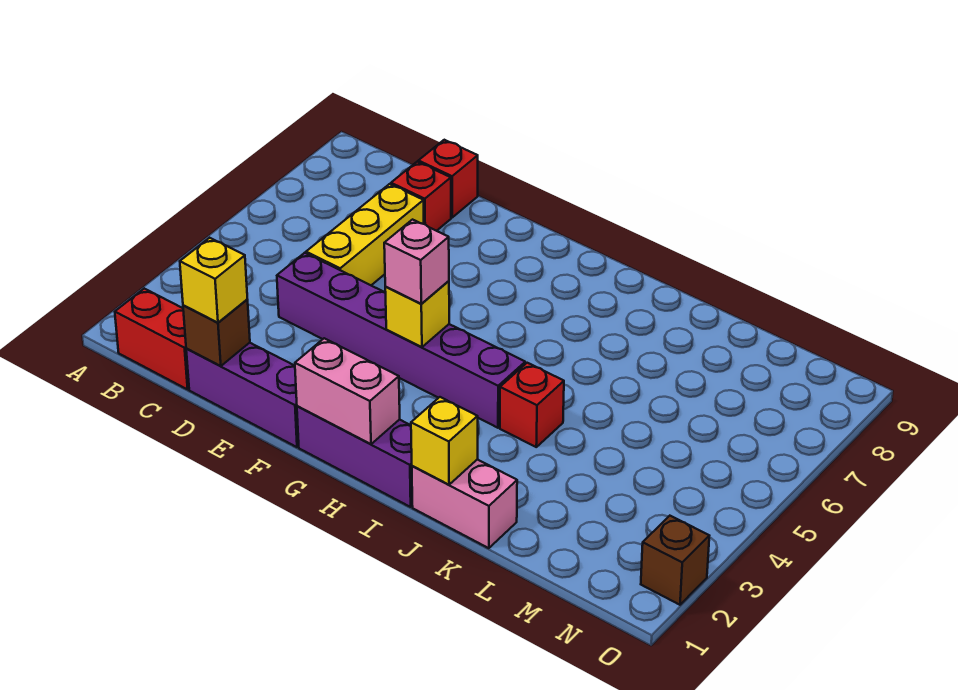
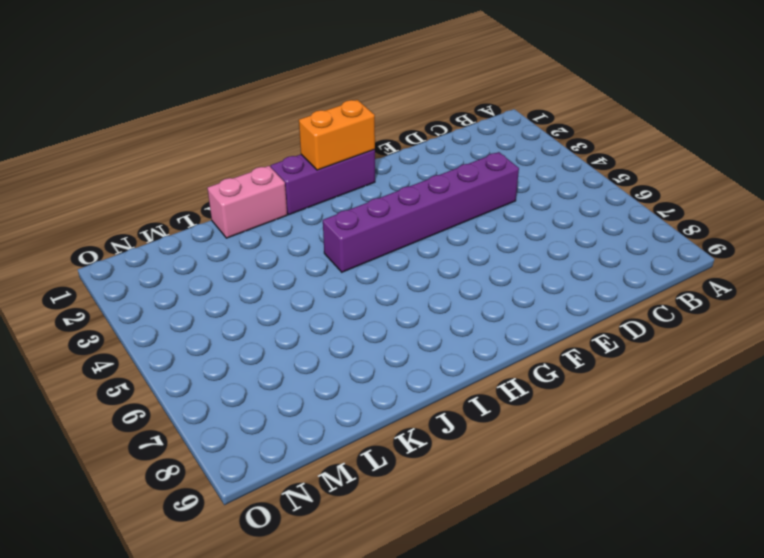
orange brick G1:H1 level 2 -> pink brick G1:H1 level 2
none -> red brick B1:C1 level 1
none -> purple brick D1:F1 level 1
none -> yellow brick D5:D7 level 1

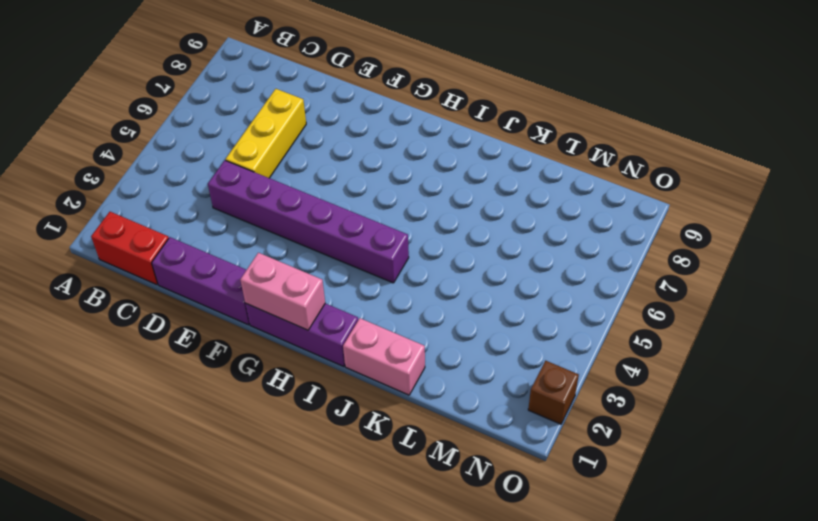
none -> red brick D8 level 1
none -> red brick D9 level 1
none -> red brick J4 level 1

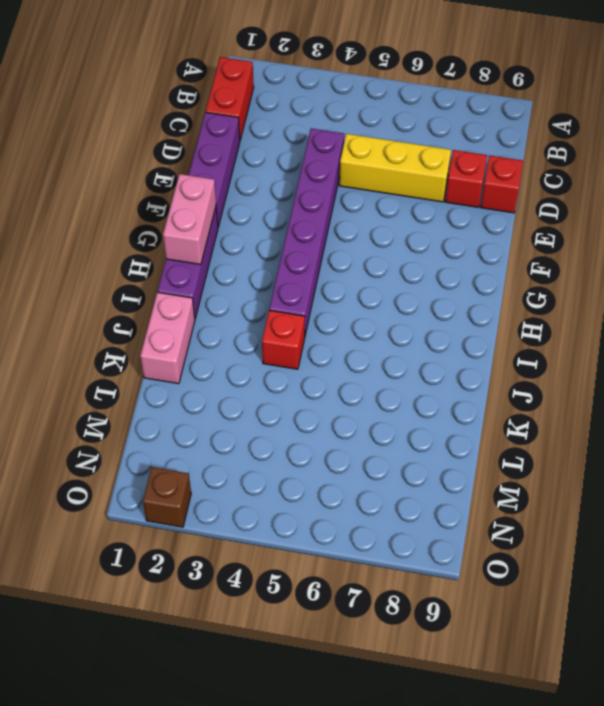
none -> brown brick D1 level 2
none -> yellow brick G4 level 2
none -> yellow brick J1 level 2

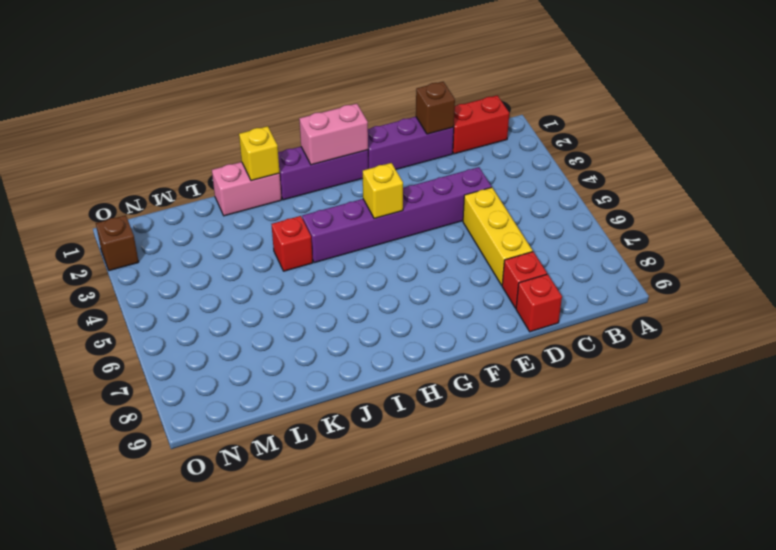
none -> yellow brick D1 level 3
none -> pink brick G4 level 3

